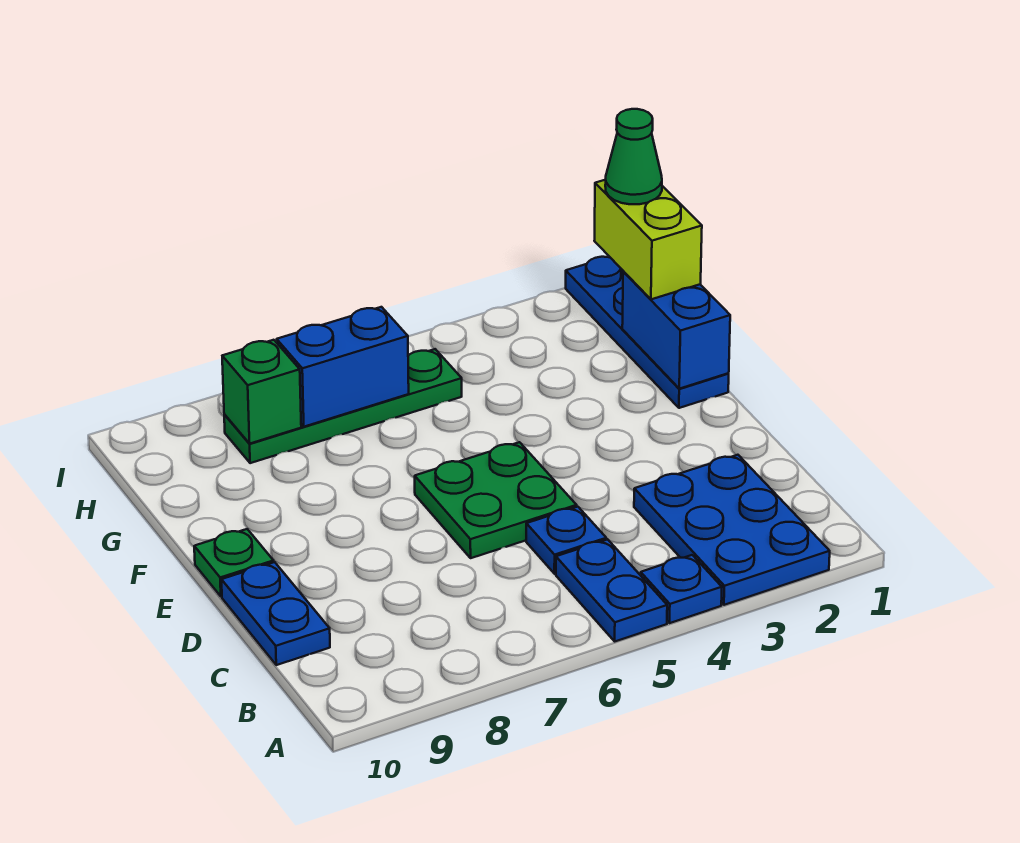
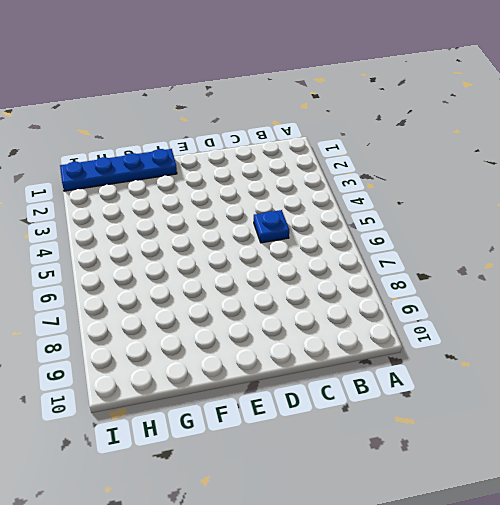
none -> blue plate A2:C3 level 1
none -> blue plate A4 level 1
none -> blue plate A5:B5 level 1

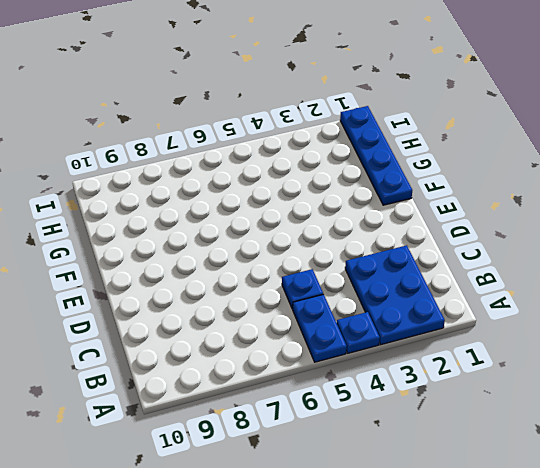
none -> blue plate C10:D10 level 1
none -> green plate D5:E6 level 1
none -> green plate E10 level 1

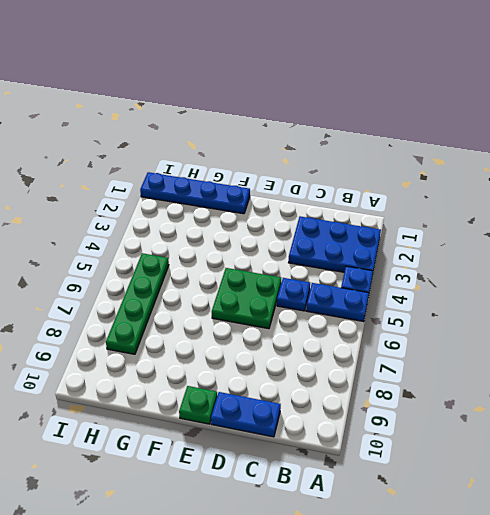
none -> blue brick F1:G1 level 2
none -> blue brick H6:H7 level 2
none -> green brick H8 level 2

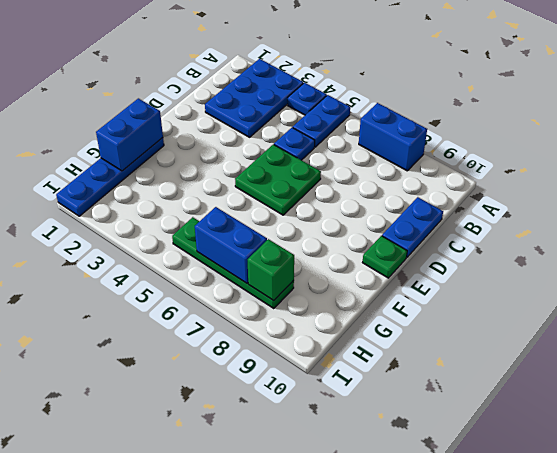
blue brick A7:A8 level 1 -> none
none -> lime brick G1:H1 level 3
none -> green cone H1 level 4

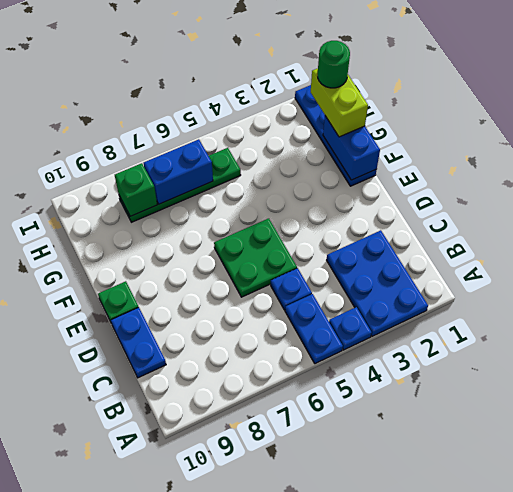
green round brick H1 level 4 -> green cone H1 level 4

